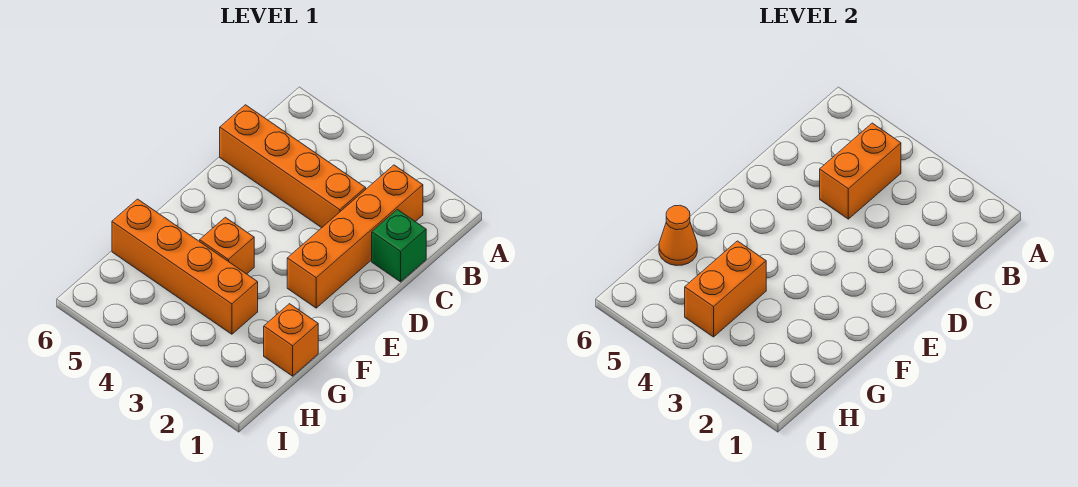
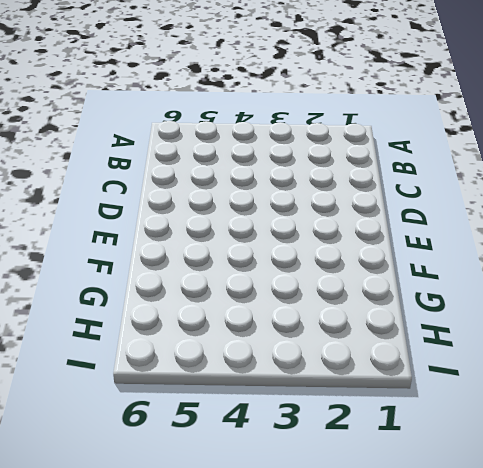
none -> orange brick B2:E2 level 1
none -> green brick C1 level 1

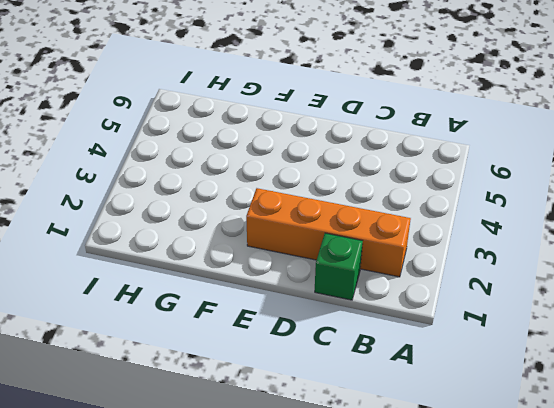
none -> orange brick C3:C6 level 1
none -> orange brick F4 level 1

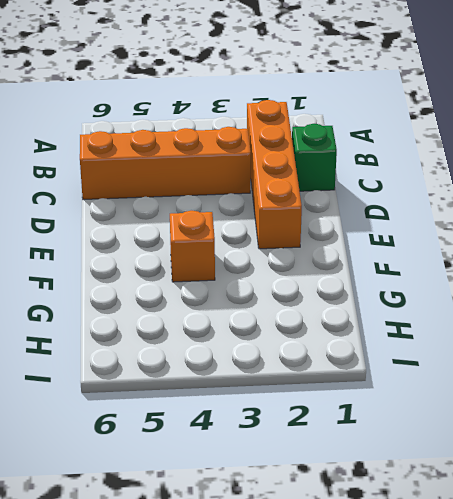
none -> orange brick G1 level 1
none -> orange brick G3:G6 level 1

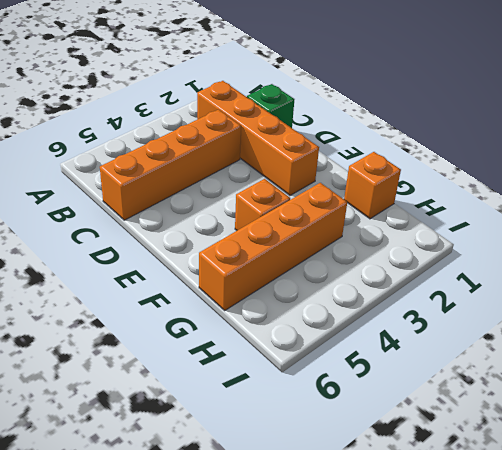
none -> orange brick B4:C4 level 2
none -> orange brick G4:H4 level 2

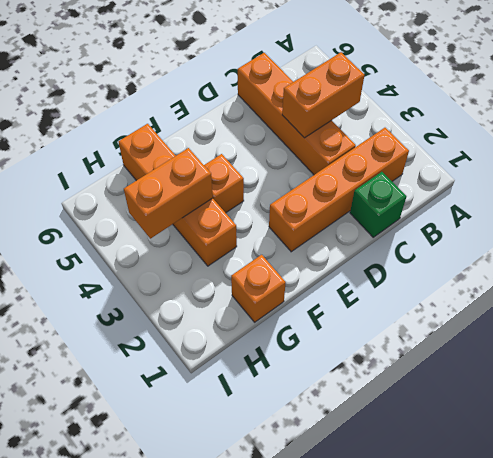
none -> orange cone G6 level 2

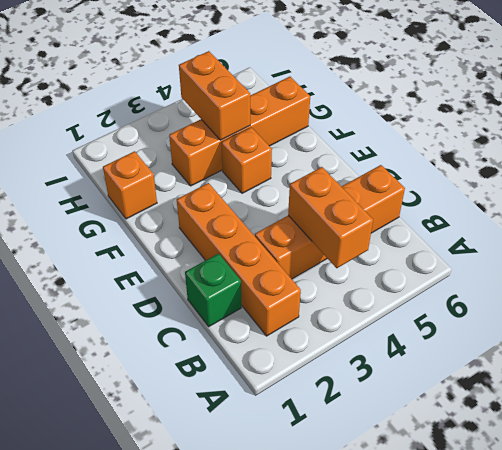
none -> orange cone G6 level 2

